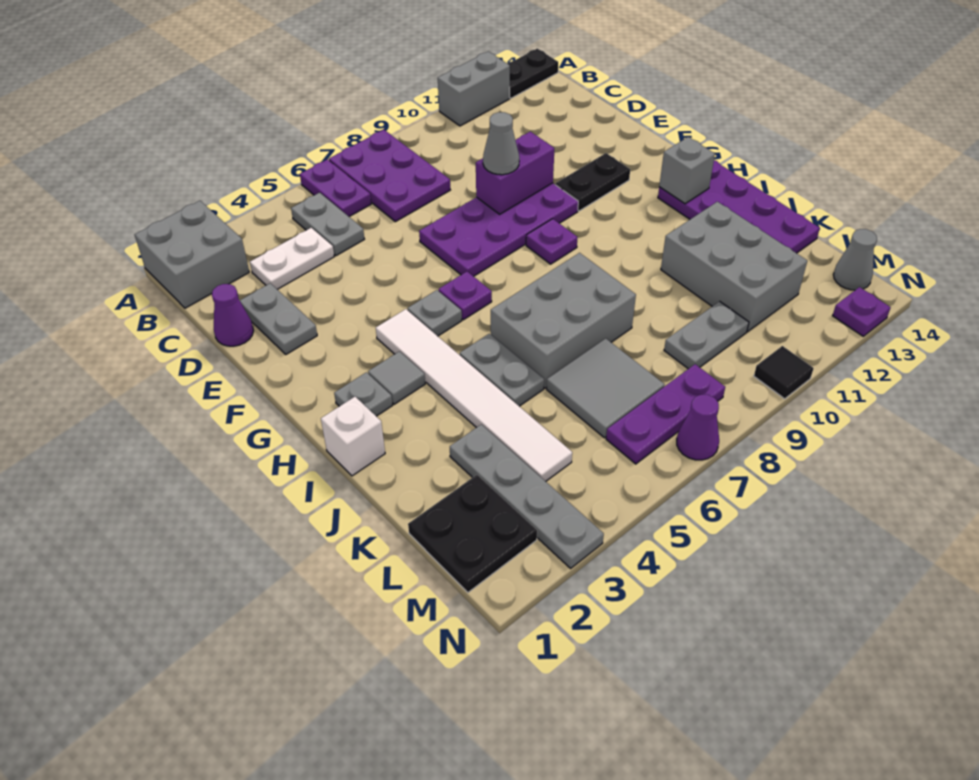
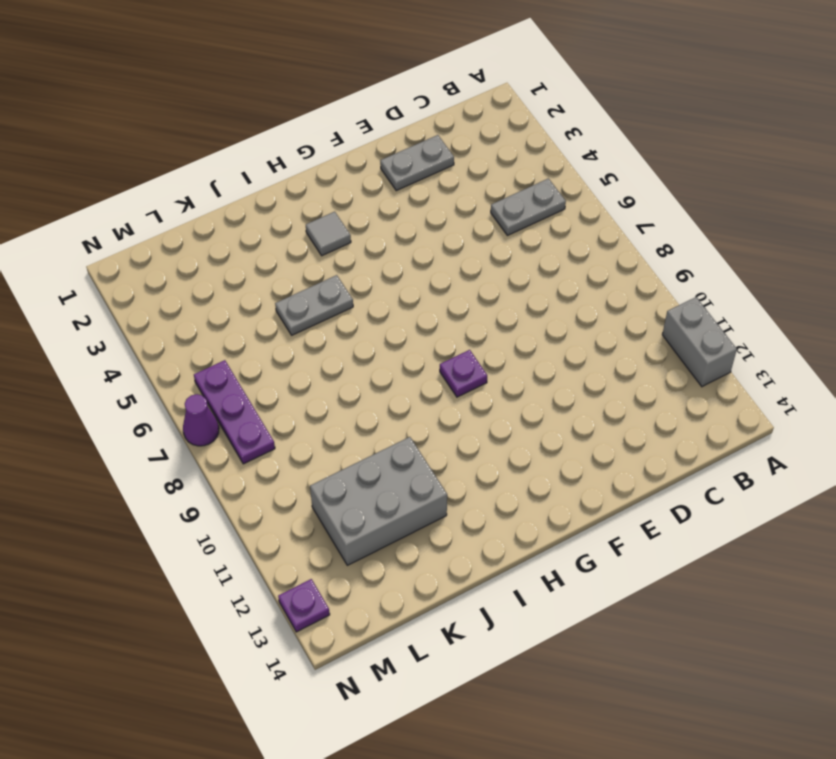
none -> grey brick A1:B2 level 1
none -> purple plate A6:B6 level 1
none -> purple plate A7:C8 level 1
none -> black plate A13:A14 level 1

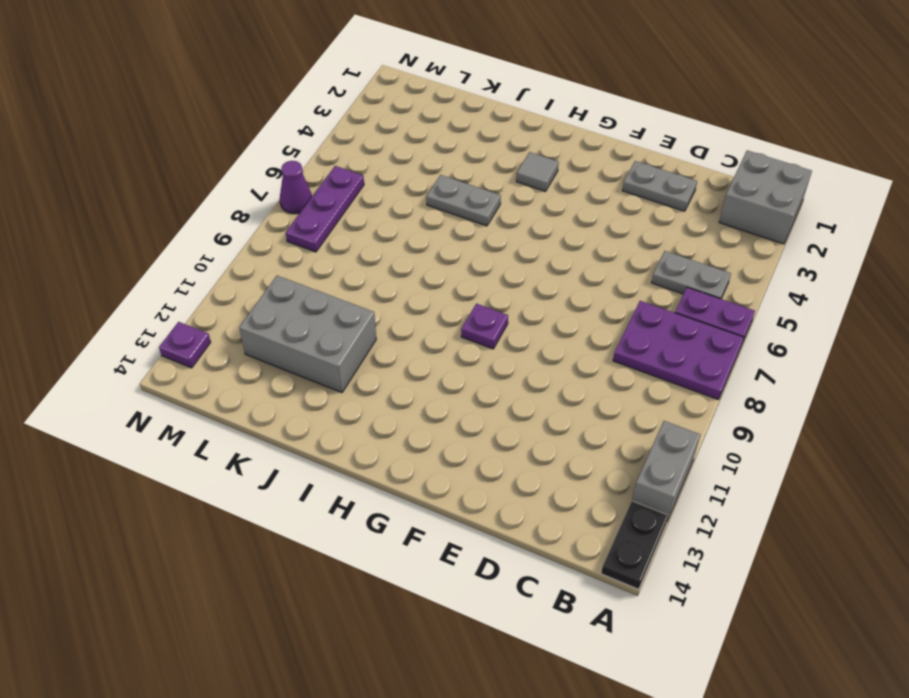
none -> white plate C3:C4 level 1
none -> purple cone D1 level 1
none -> purple plate E7:F10 level 1
none -> black plate F11:F12 level 1

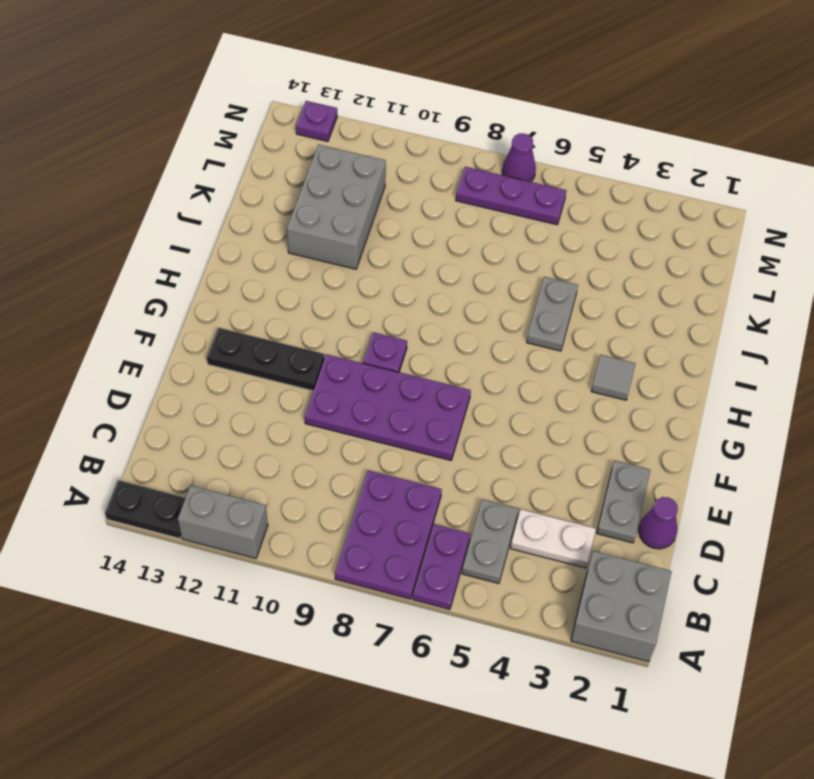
black plate F11:F13 level 1 -> black plate F11:F12 level 1
none -> white tile G4:L4 level 1
none -> grey plate G5 level 1
none -> purple plate G6 level 1
none -> grey plate H2 level 1

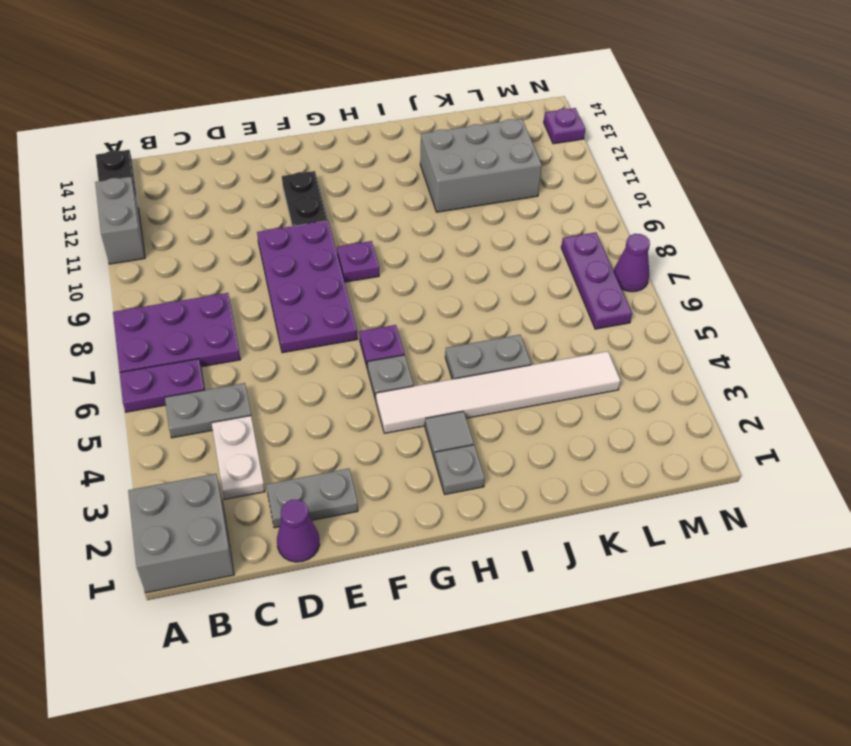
none -> purple plate H13:K14 level 1
none -> white brick I1 level 1
none -> grey brick I6:J8 level 1
none -> grey plate K3:N3 level 1

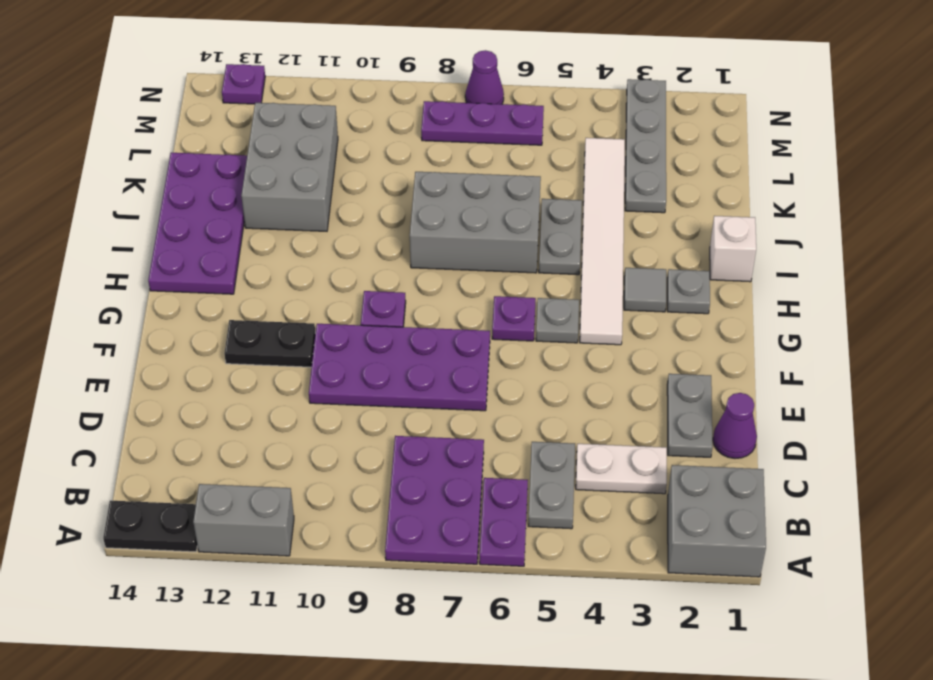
none -> grey tile K6:L7 level 1
none -> black plate L1:M2 level 1
none -> grey plate L9:L10 level 1
none -> grey cone M14 level 1

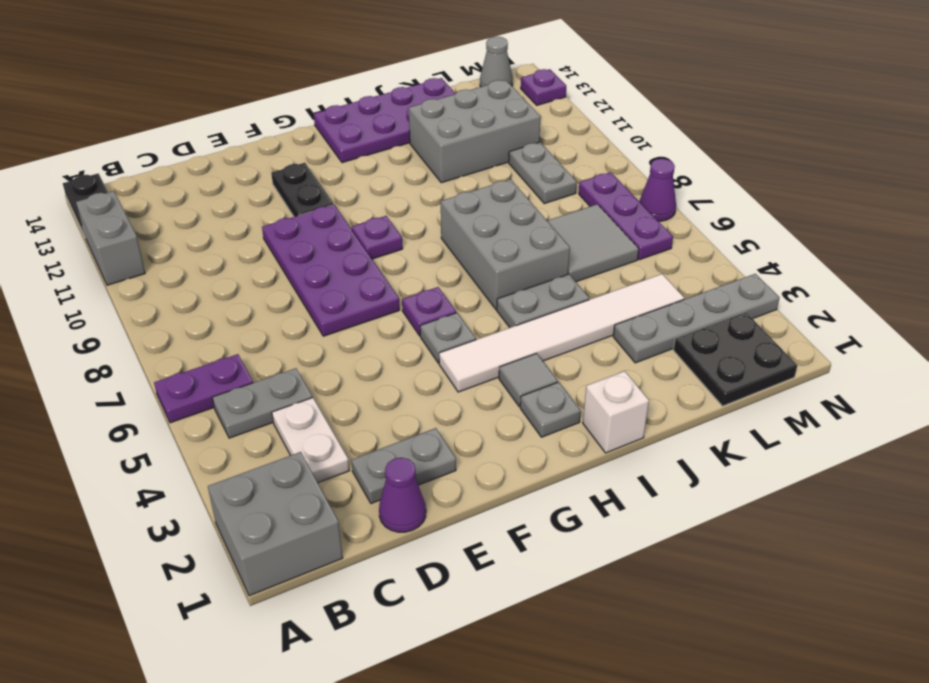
none -> purple plate A7:C8 level 1
none -> black tile N10 level 1
none -> purple brick E9:E10 level 2
none -> grey brick H13 level 2

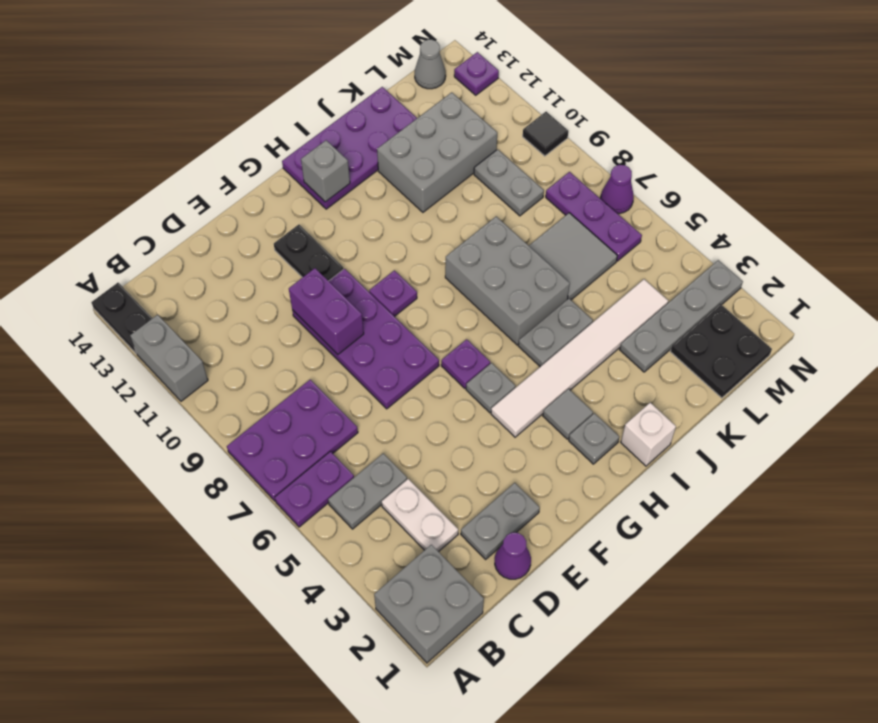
none -> grey cone E9 level 3

